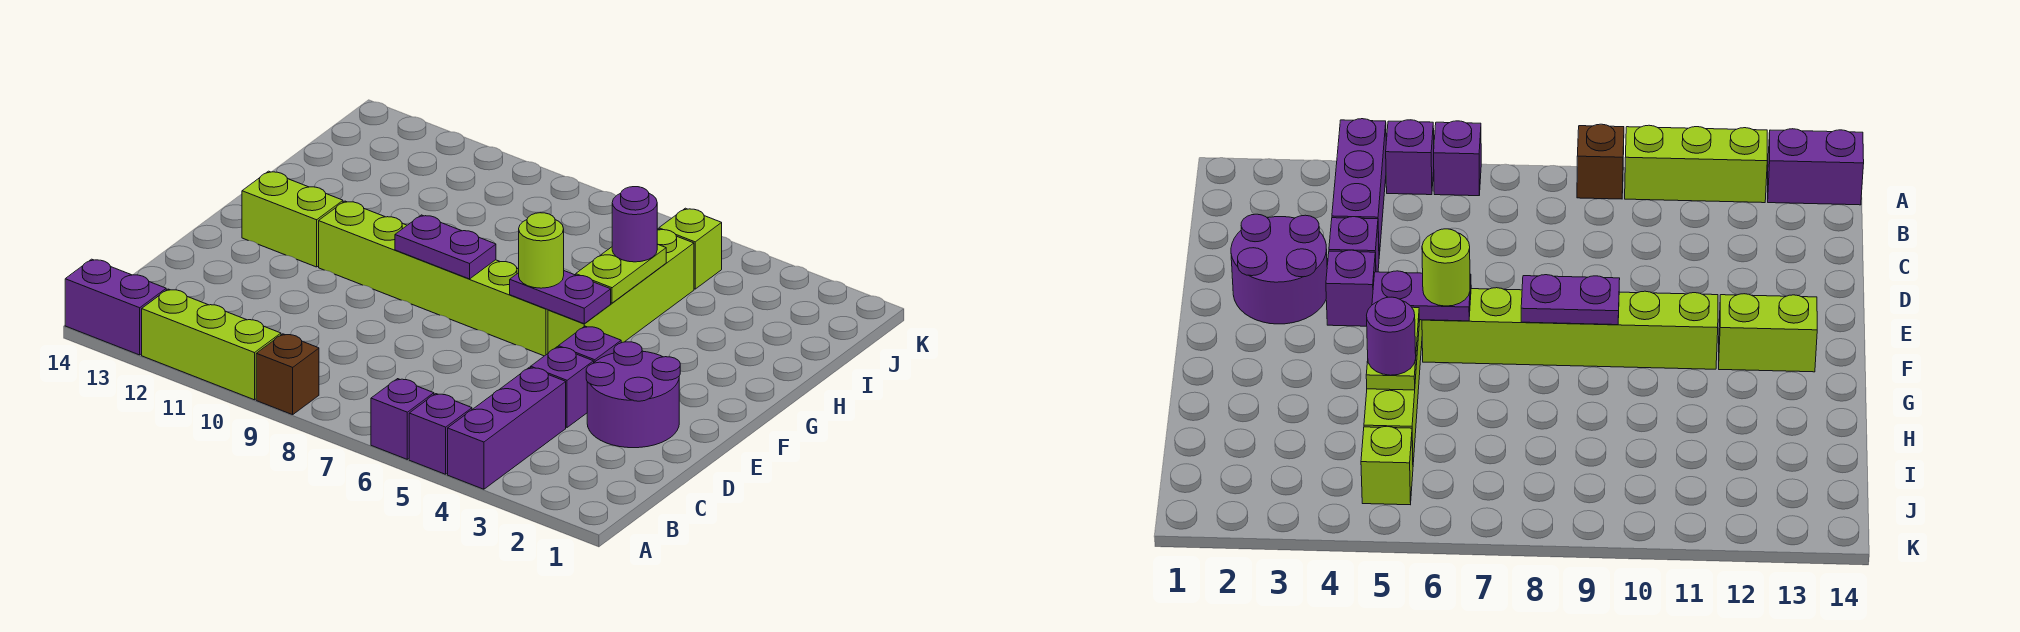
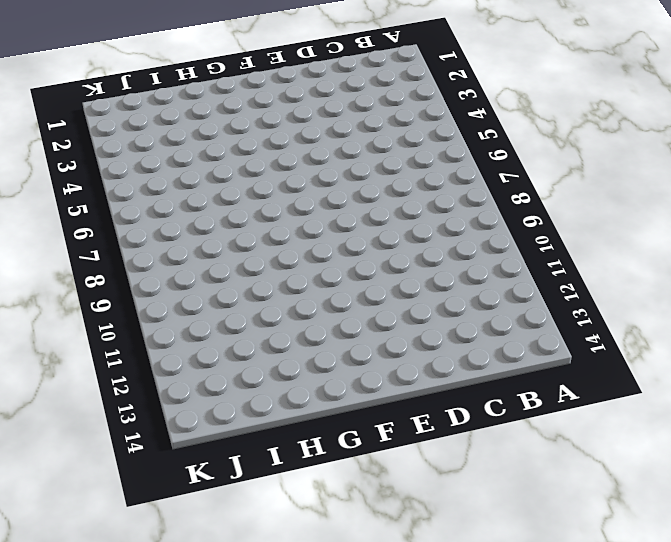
none -> purple brick A4:C4 level 1
none -> purple brick A5 level 1
none -> purple brick A6 level 1

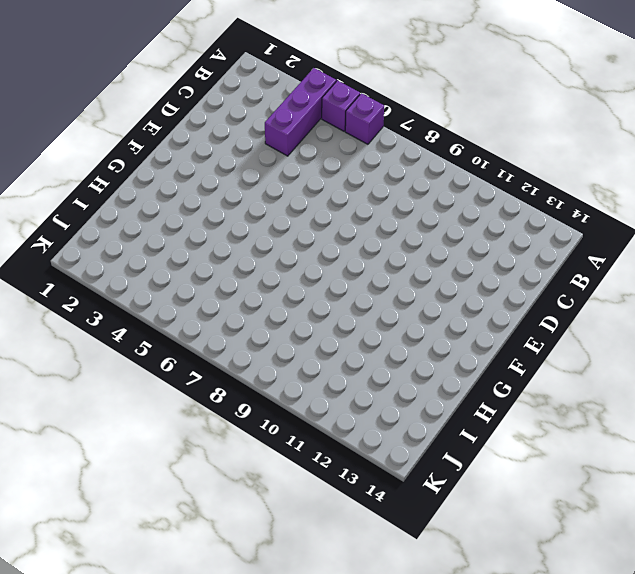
none -> brown brick A9 level 1
none -> lime brick A10:A12 level 1
none -> purple brick A13:A14 level 1

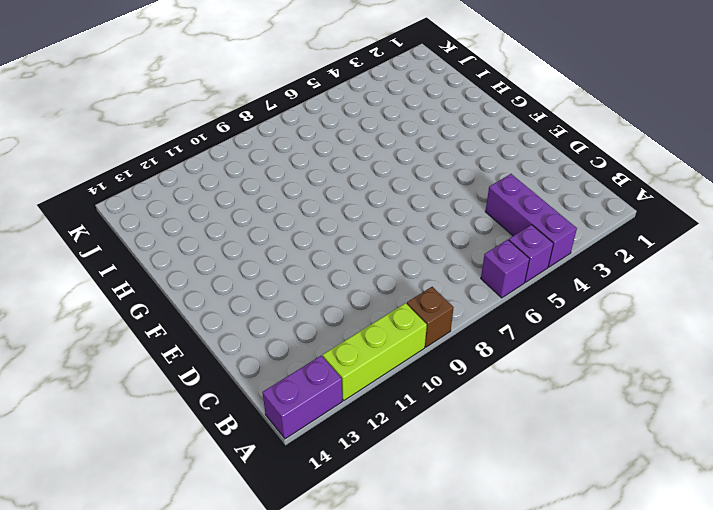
none -> purple round brick D2:E3 level 1
none -> purple brick D4 level 1
none -> purple brick E4 level 1

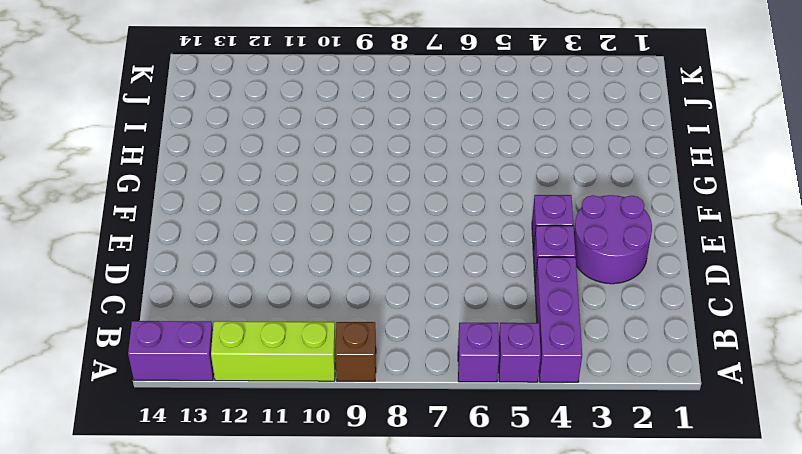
none -> lime brick F5:I5 level 1
none -> lime brick F6:F11 level 1
none -> lime brick F12:F13 level 1

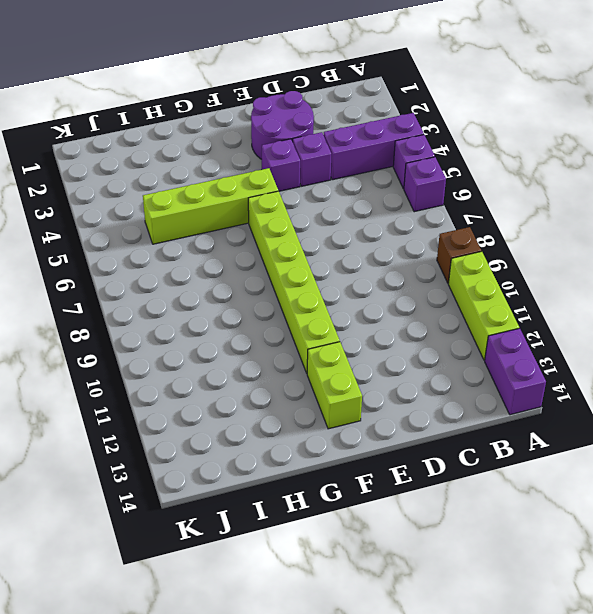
none -> lime brick J5 level 1
none -> purple plate F5:F6 level 2
none -> purple plate F8:F9 level 2

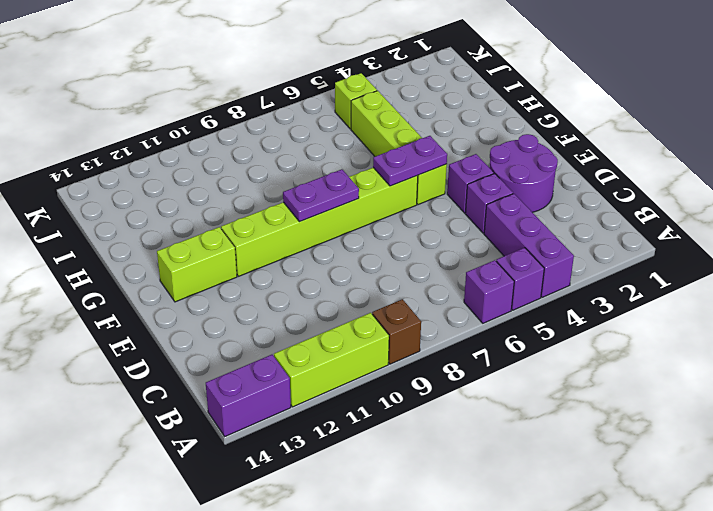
none -> lime plate G5:H5 level 2
none -> lime round brick F6 level 3
none -> purple round brick H5 level 3

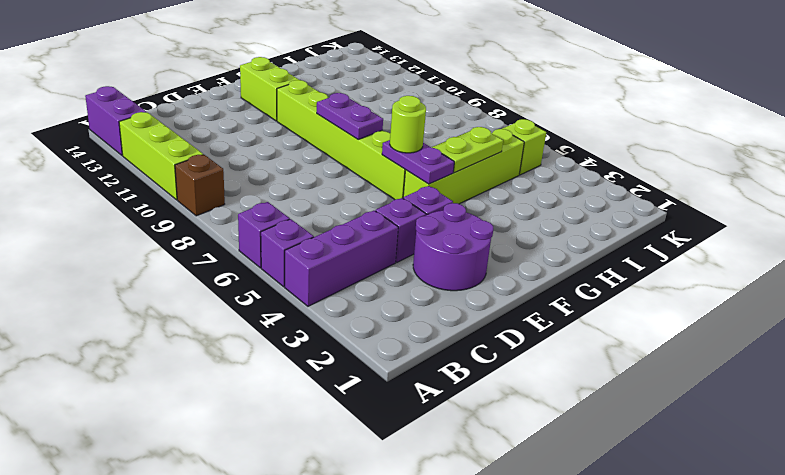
none -> purple round brick H5 level 3

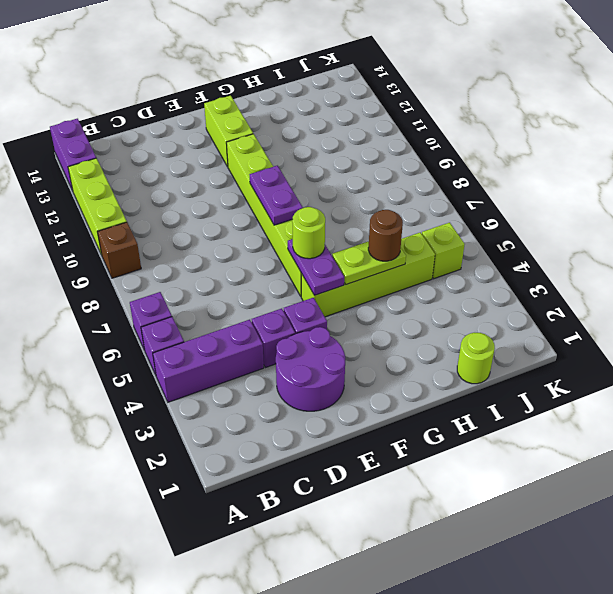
brown round brick H5 level 3 -> purple round brick H5 level 3
lime round brick I1 level 1 -> none

